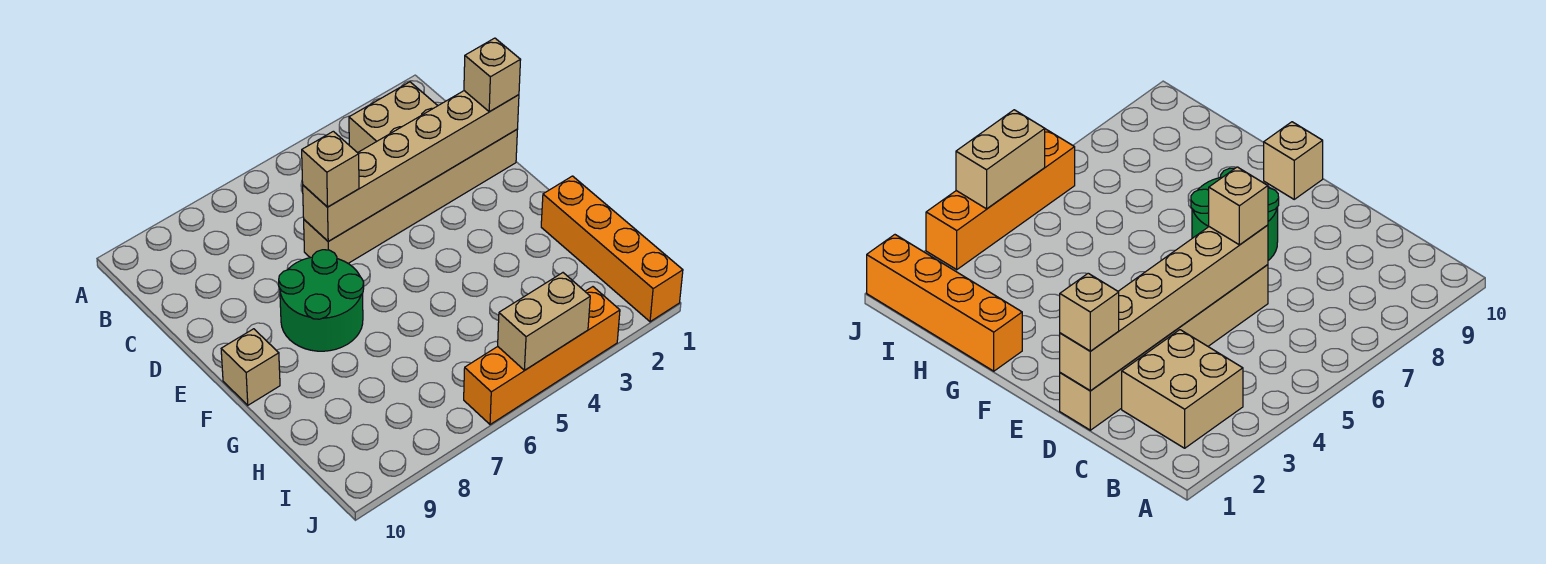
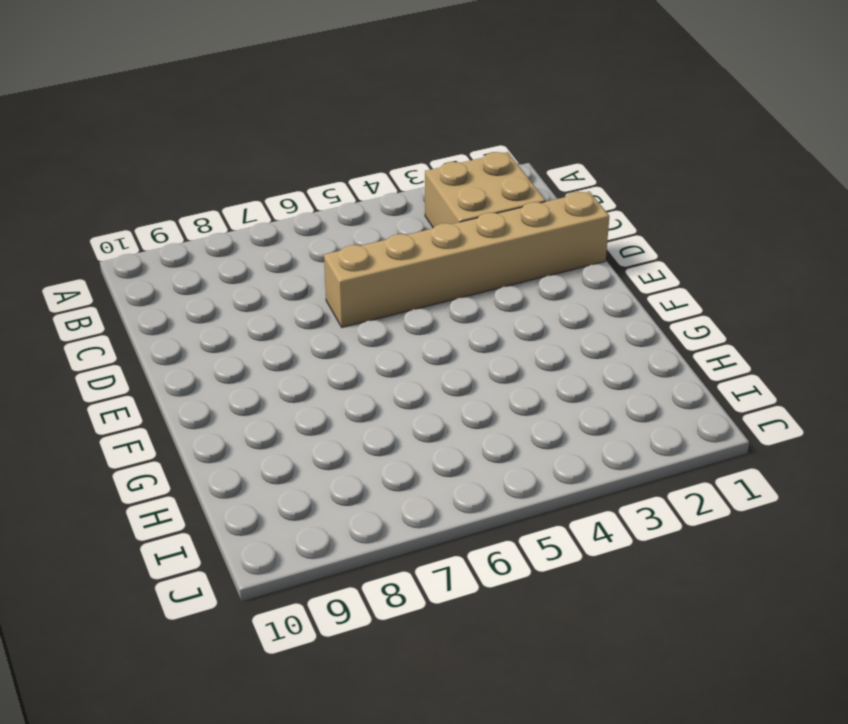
none -> green round brick E7:F8 level 1
none -> tan brick F10 level 1

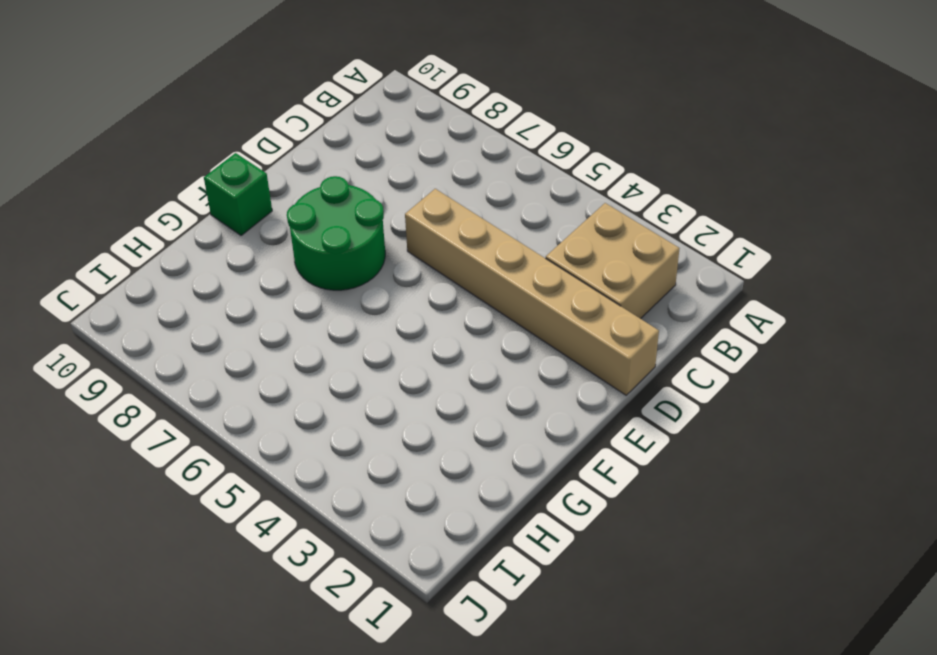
green brick F10 level 1 -> tan brick F10 level 1
none -> orange brick G1:J1 level 1
none -> orange brick J3:J6 level 1

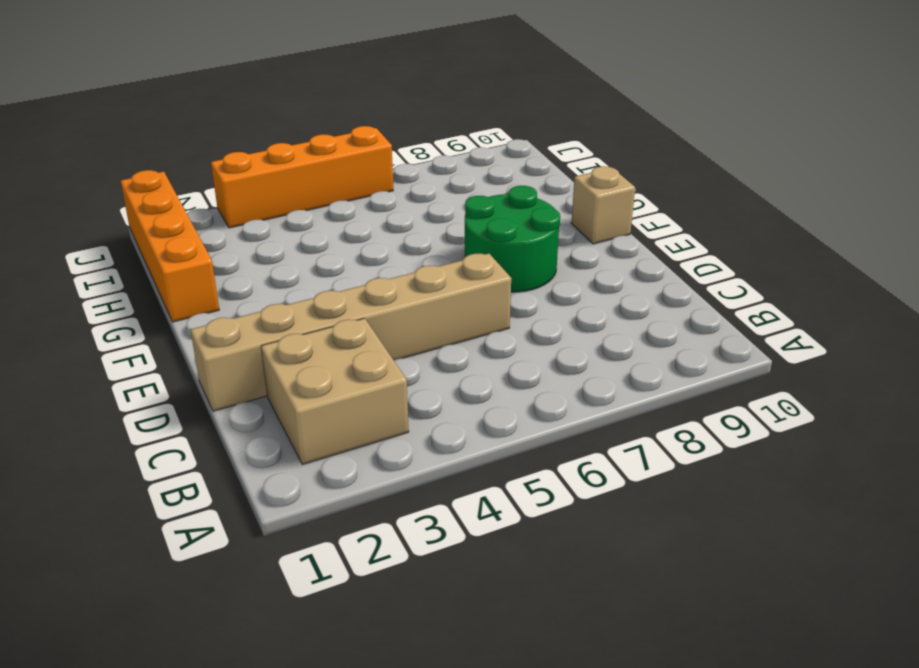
none -> tan brick D1:D6 level 2
none -> tan brick J4:J5 level 2

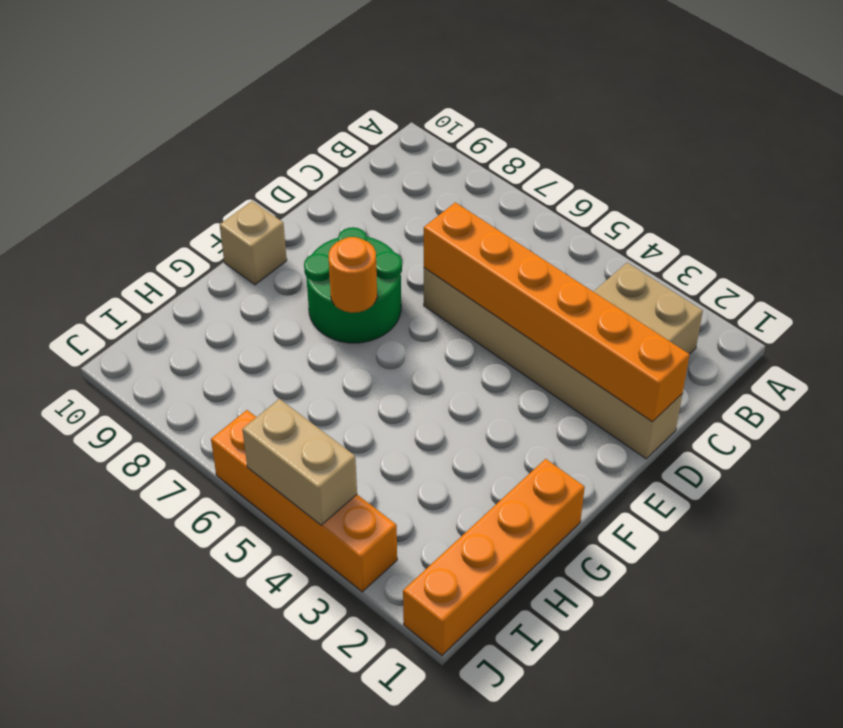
orange brick D1:D6 level 2 -> tan brick D1:D6 level 2
orange round brick F7 level 2 -> none
none -> tan brick D1 level 3
none -> tan brick D6 level 3

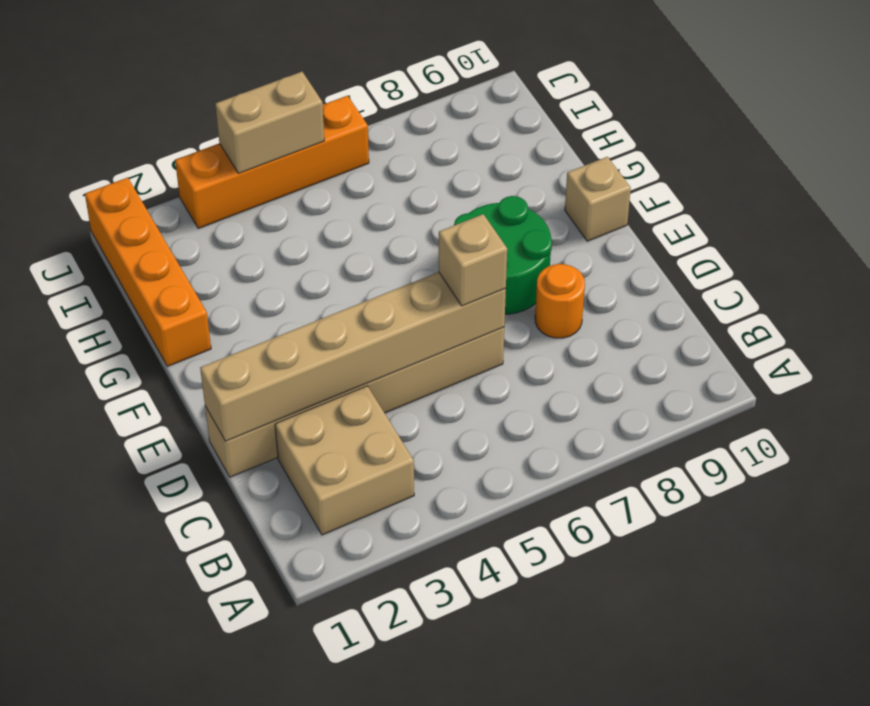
orange round brick D8 level 1 -> none
none -> tan brick D1 level 3

